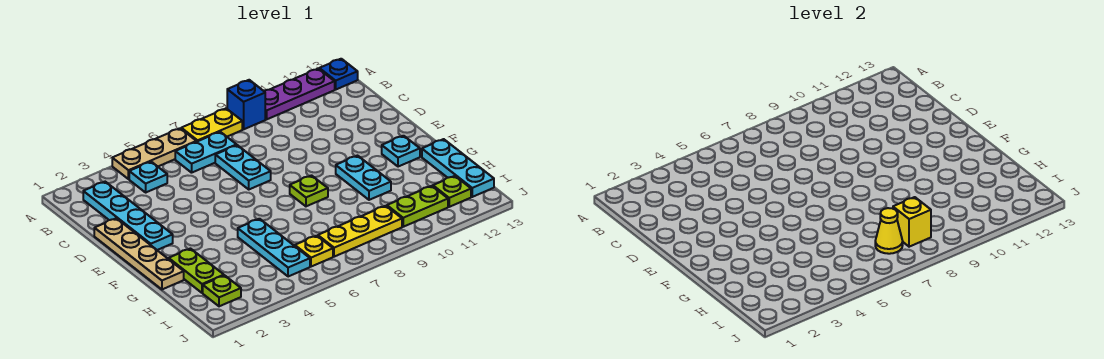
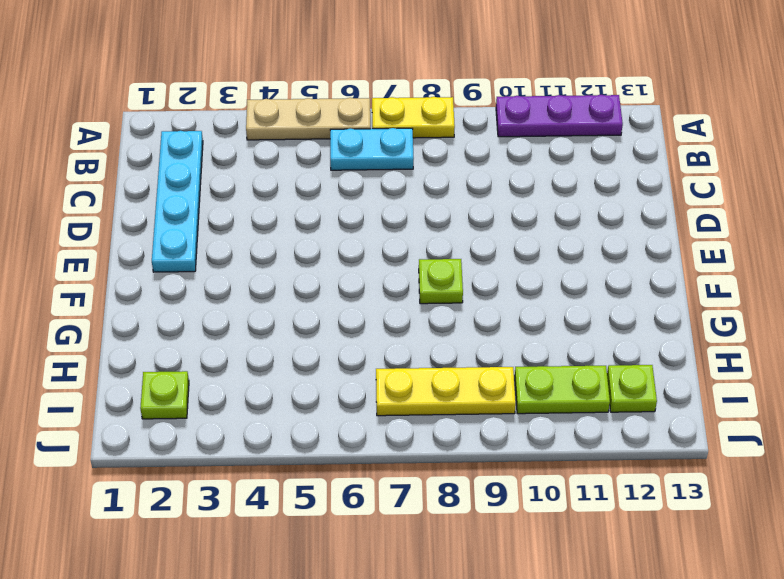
none -> blue brick A9 level 1
none -> blue plate A13 level 1
none -> cyan plate B4 level 1

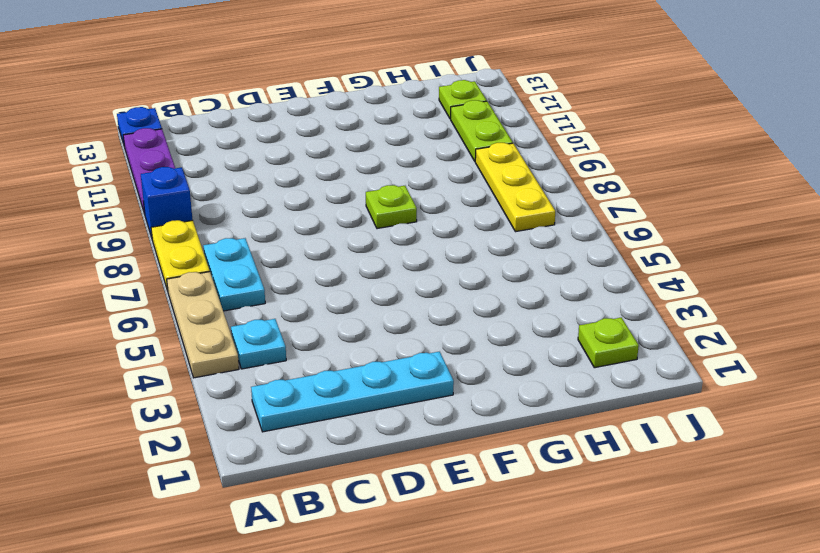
none -> cyan plate C7:D7 level 1
none -> tan plate D1:G1 level 1
none -> cyan plate F10:G10 level 1

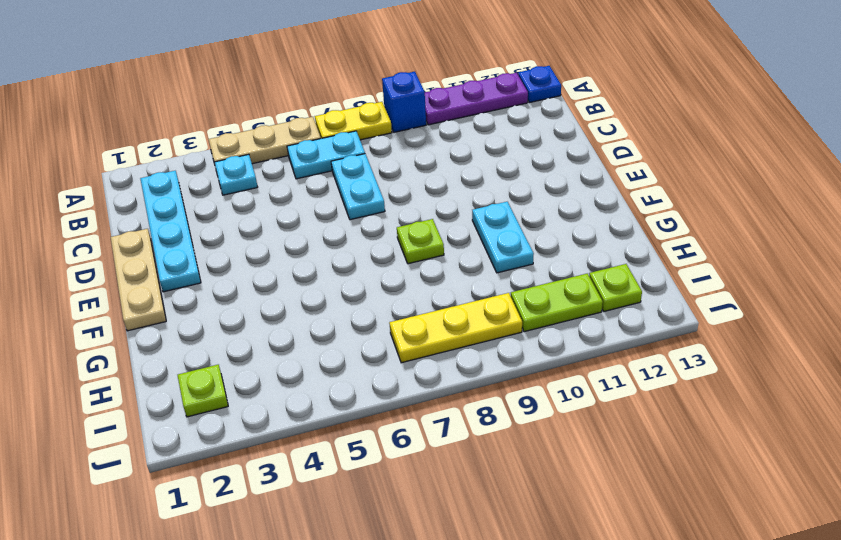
tan plate D1:F1 level 1 -> tan plate D1:G1 level 1
none -> cyan plate F12 level 1
none -> lime plate G2:H2 level 1
none -> cyan plate G5:I5 level 1

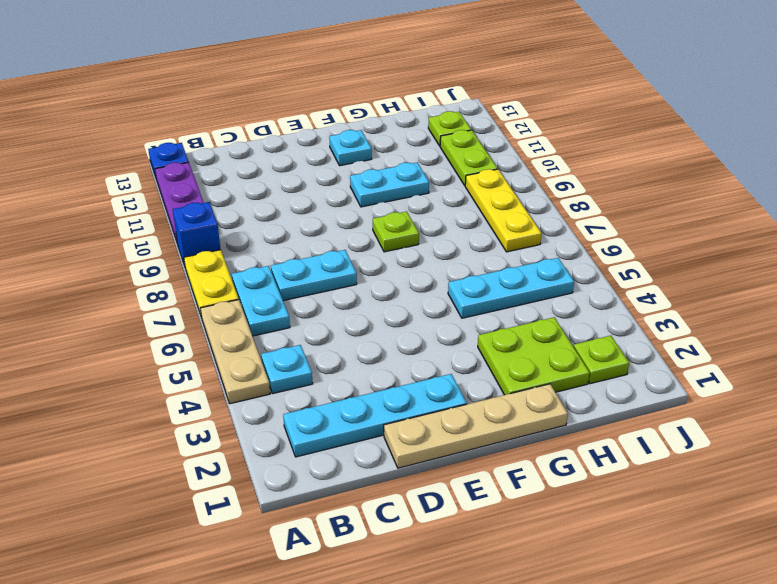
lime plate G2:H3 level 1 -> lime plate G2:H2 level 1
none -> cyan plate G13:I13 level 1
none -> yellow plate I6 level 1
none -> yellow cone I7 level 2

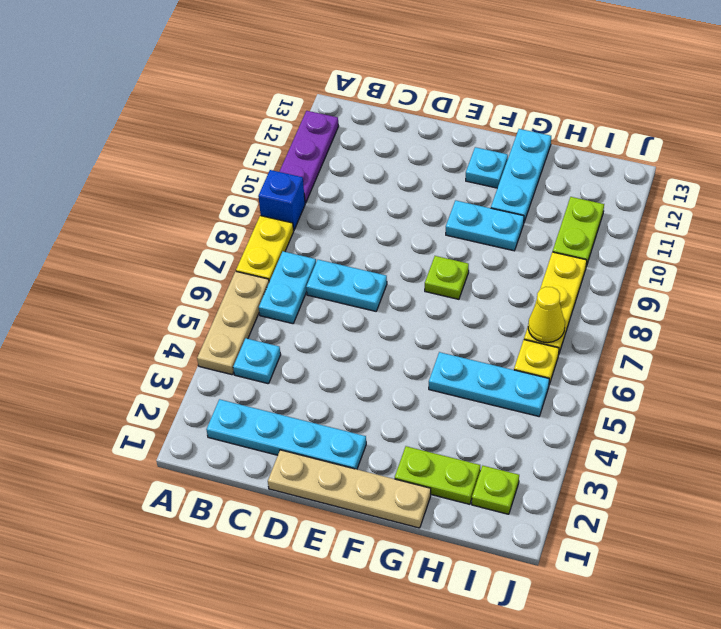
cyan plate G11:G13 level 1 -> cyan plate G13:I13 level 1
none -> blue plate A13 level 1
none -> lime plate I12 level 1
none -> yellow brick I8 level 2

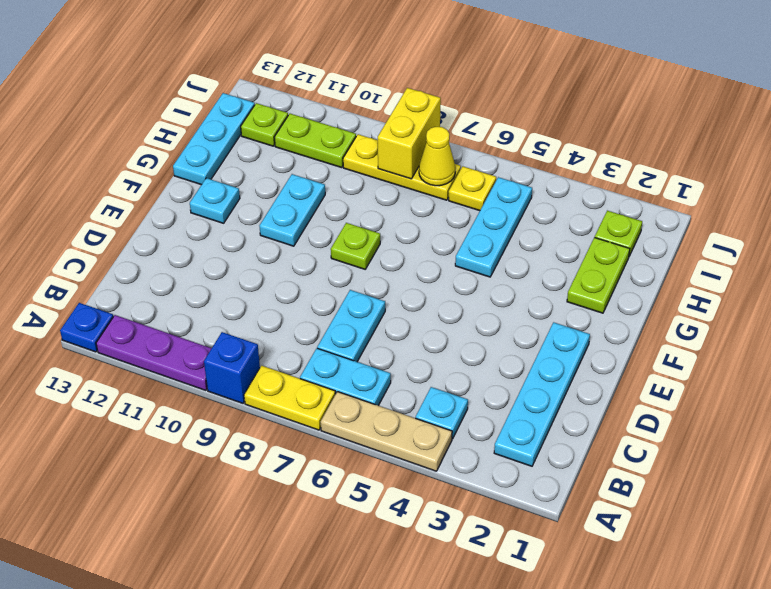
yellow brick I8:J8 level 2 -> yellow brick I8 level 2
none -> tan plate D1:G1 level 1

